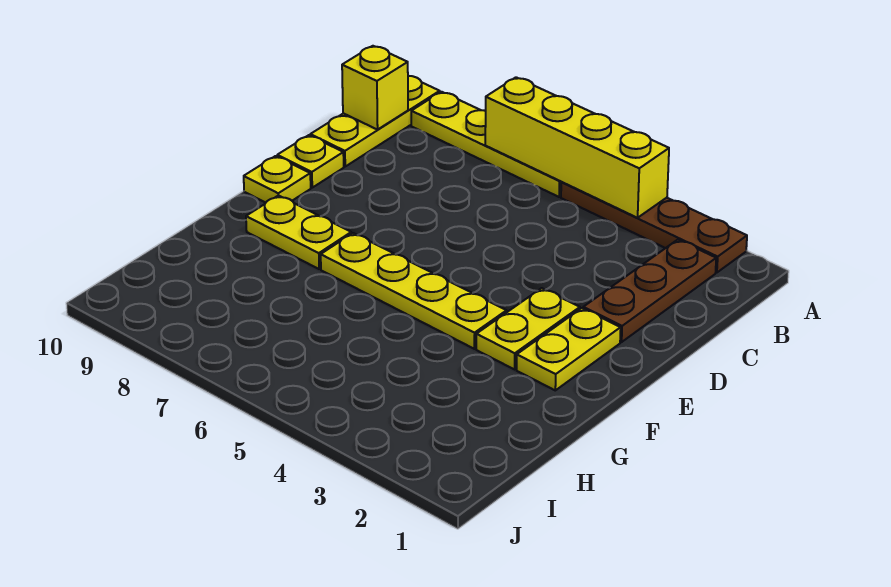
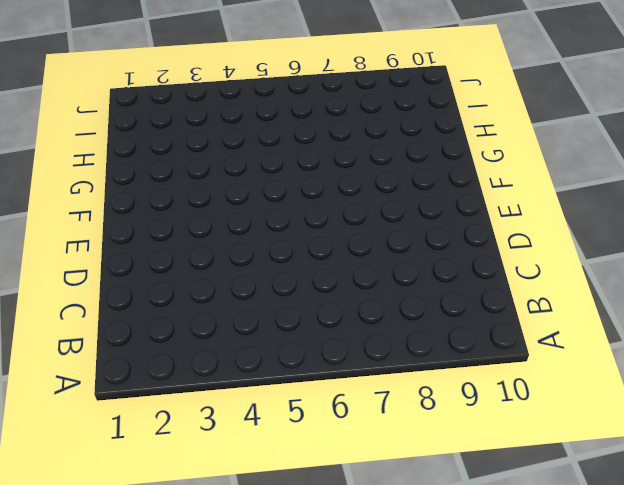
none -> brown plate A2:A5 level 1
none -> yellow plate A6:A9 level 1
none -> yellow plate A10:C10 level 1

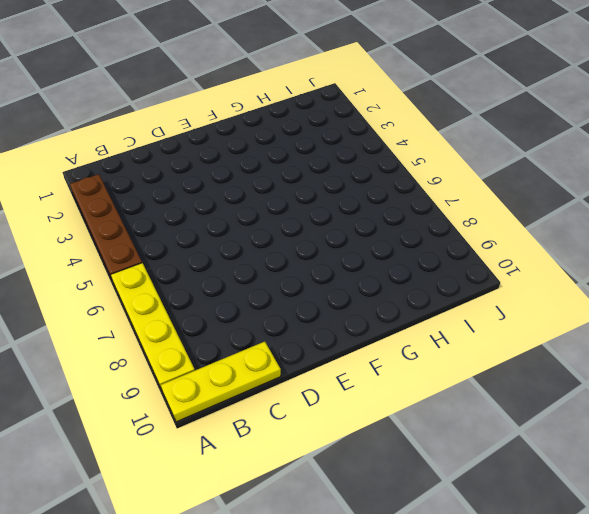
none -> brown plate B2:D2 level 1
none -> yellow plate D10 level 1
none -> yellow plate E2:F2 level 1

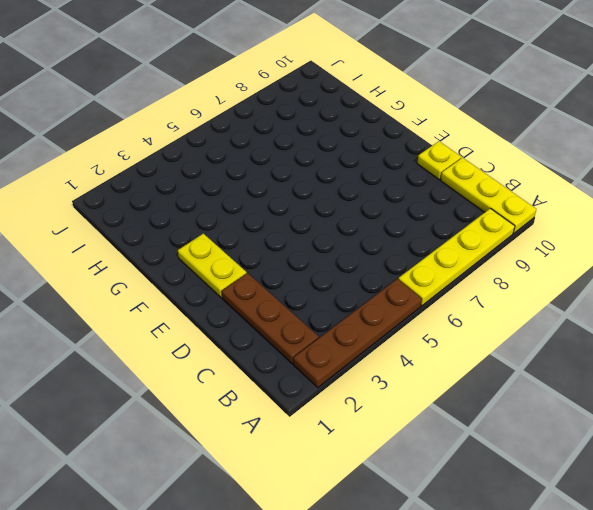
none -> yellow plate E3:F3 level 1
none -> yellow plate E10 level 1
none -> yellow plate F4:F7 level 1

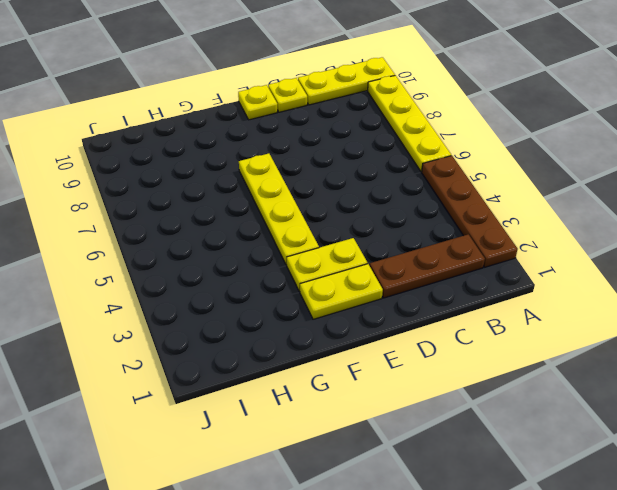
none -> yellow plate F8:F9 level 1
none -> yellow brick A4:A7 level 2
none -> yellow brick B10 level 2

